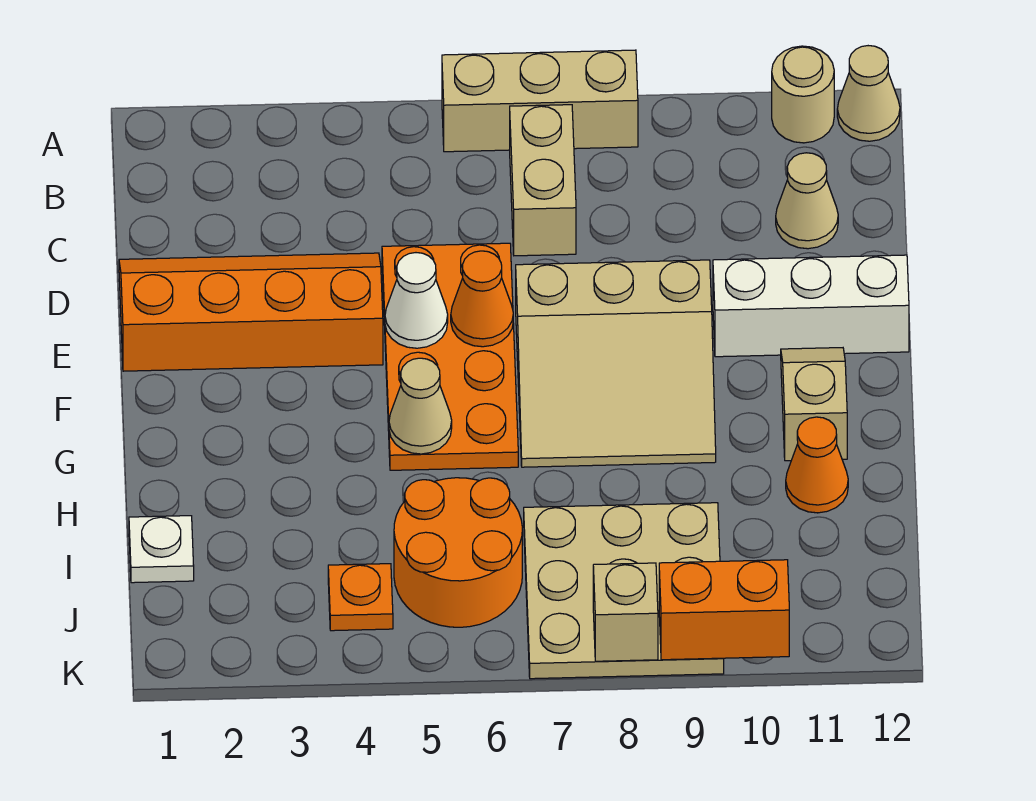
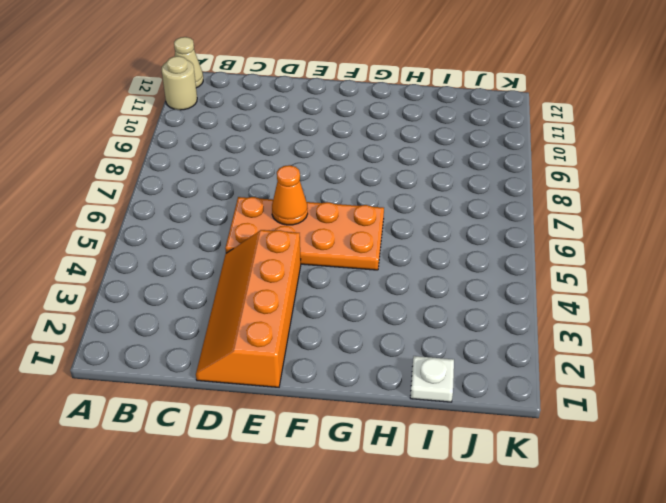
none -> tan brick A6:A8 level 1
none -> tan brick B7:C7 level 1
none -> tan cone C11 level 1

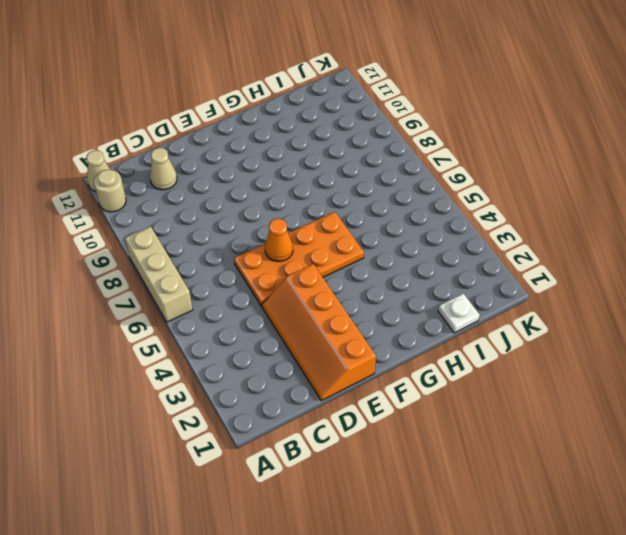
none -> tan brick B7:C7 level 1
none -> tan slope E7:G9 level 1 top E
none -> white brick E10:E12 level 1

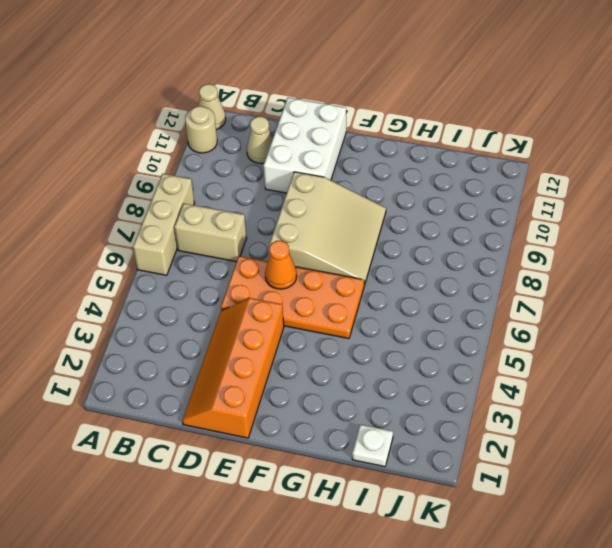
white brick D10:E12 level 1 -> white brick E10:E12 level 1
none -> tan slope F11:G11 level 1 top G
none -> orange cone H11 level 1
none -> orange round brick I5:J6 level 1

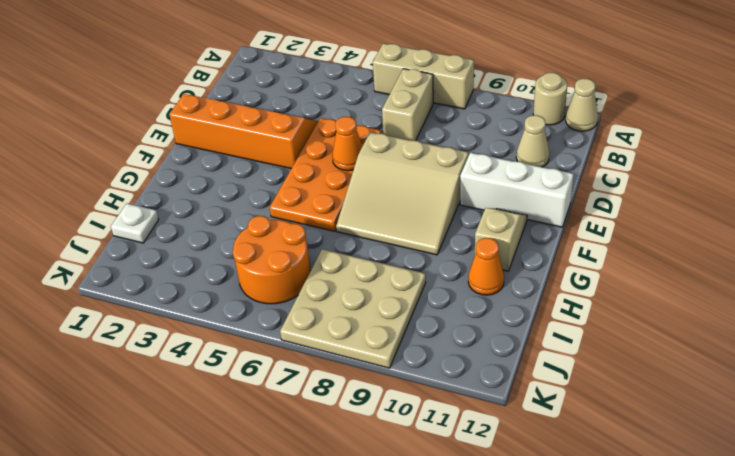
none -> orange plate J4 level 1
none -> white cone E5 level 2
none -> tan cone G5 level 2

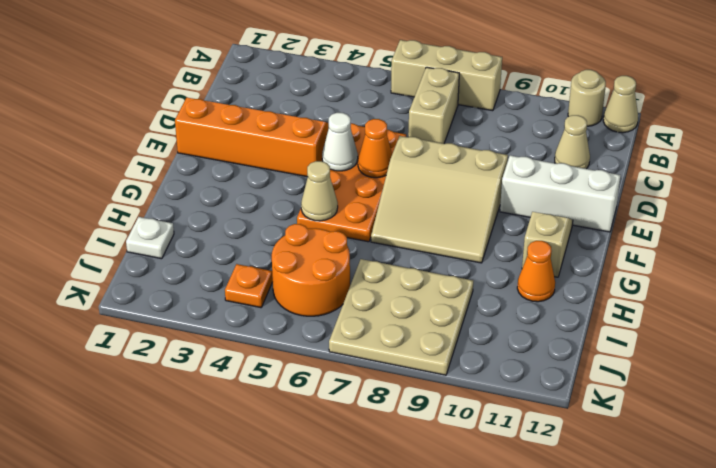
none -> tan brick K8 level 2
none -> orange brick K9:K10 level 2

